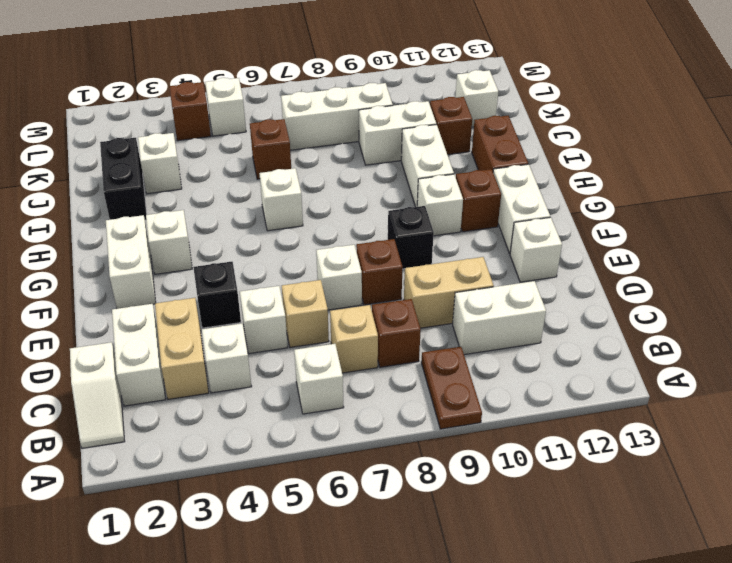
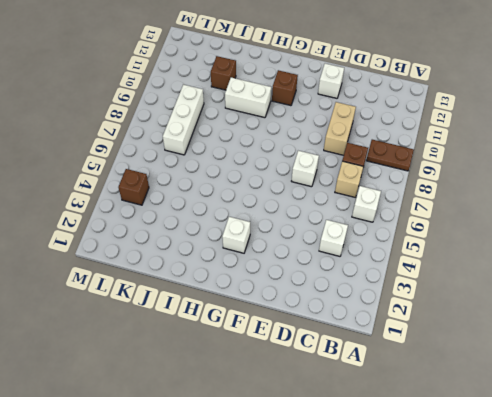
none -> white slope B1:C1 level 1 top C
none -> white brick C2:D2 level 1
none -> tan brick C3:D3 level 1
none -> white brick C10:C11 level 1

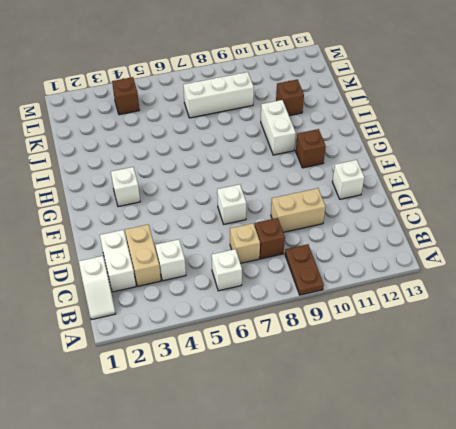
none -> white brick C10:C11 level 1
none -> white brick D5 level 1
none -> tan brick D6 level 1
none -> black brick E4 level 1

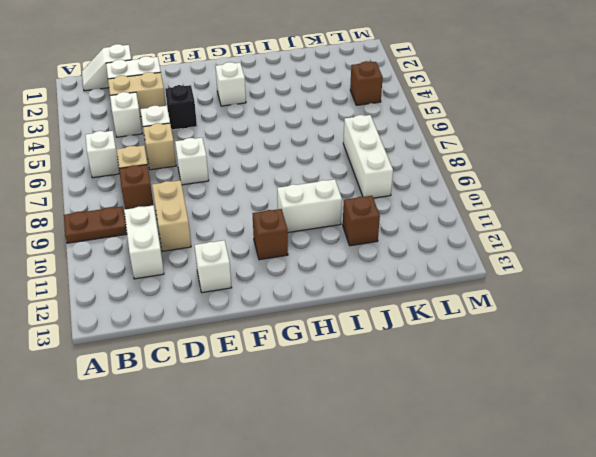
none -> brown brick E8 level 1
none -> white brick F2:G2 level 1
none -> black brick F9 level 1
none -> white brick F12:G12 level 1

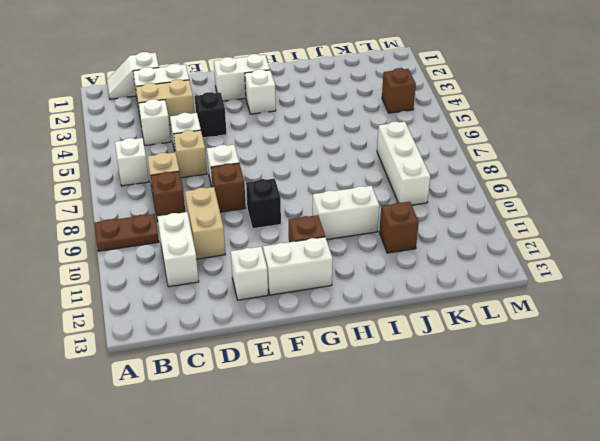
none -> white brick G10 level 1
none -> white brick H6 level 1
none -> brown brick H12:I12 level 1
none -> black brick I2:J2 level 1

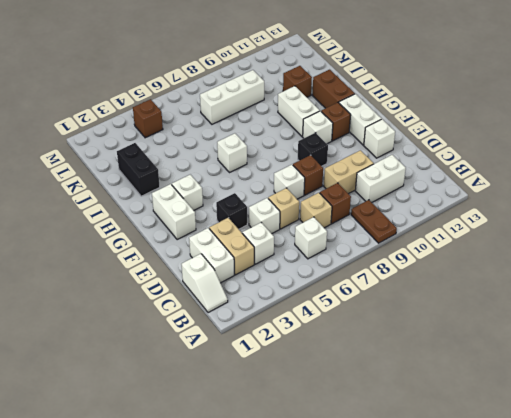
none -> white brick J3 level 1
none -> brown brick J6 level 1
none -> white brick J9:J10 level 1
none -> white brick K12 level 1

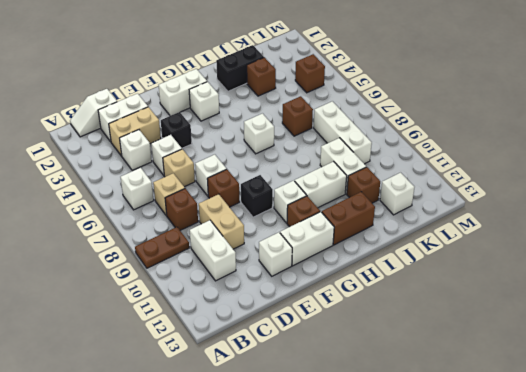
brown brick J3 level 1 -> white brick J3 level 1
none -> white brick L5 level 1

